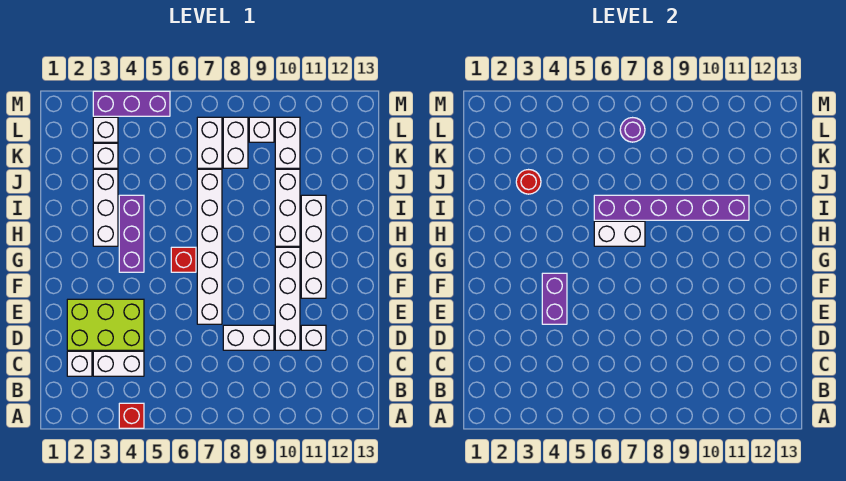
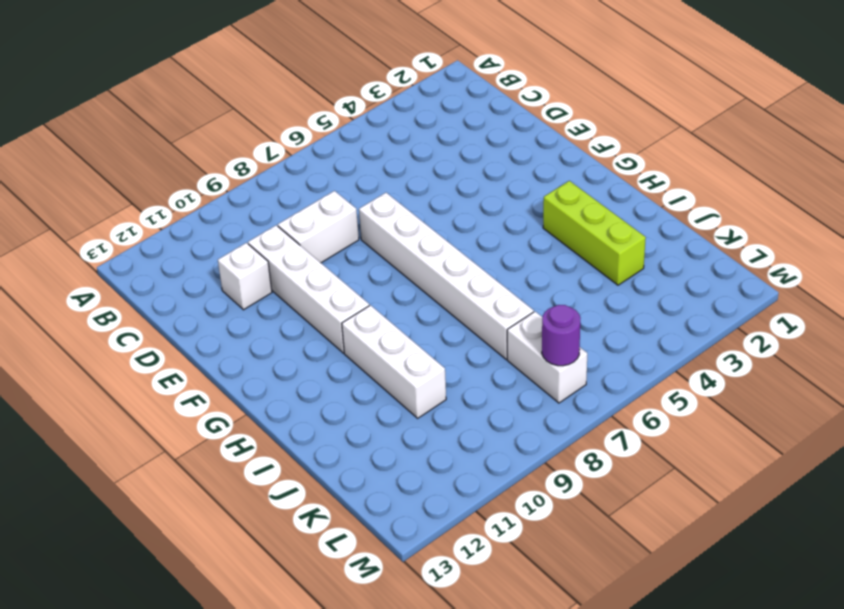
lime brick H3:J3 level 1 -> white brick H3:J3 level 1
none -> red brick A4 level 1
none -> white brick C2 level 1
none -> white brick C3:C4 level 1

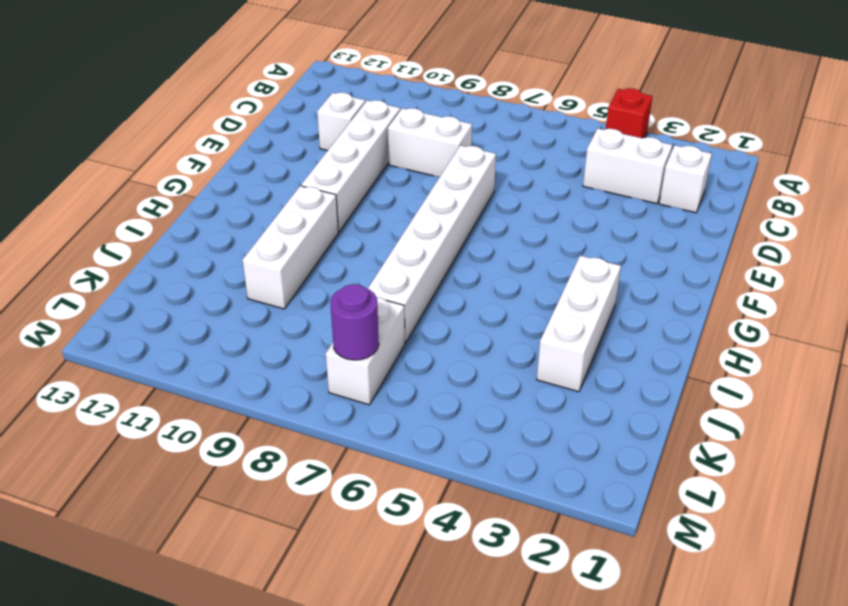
none -> lime brick D2:E4 level 1
none -> white brick F11:I11 level 1
none -> purple brick G4:I4 level 1

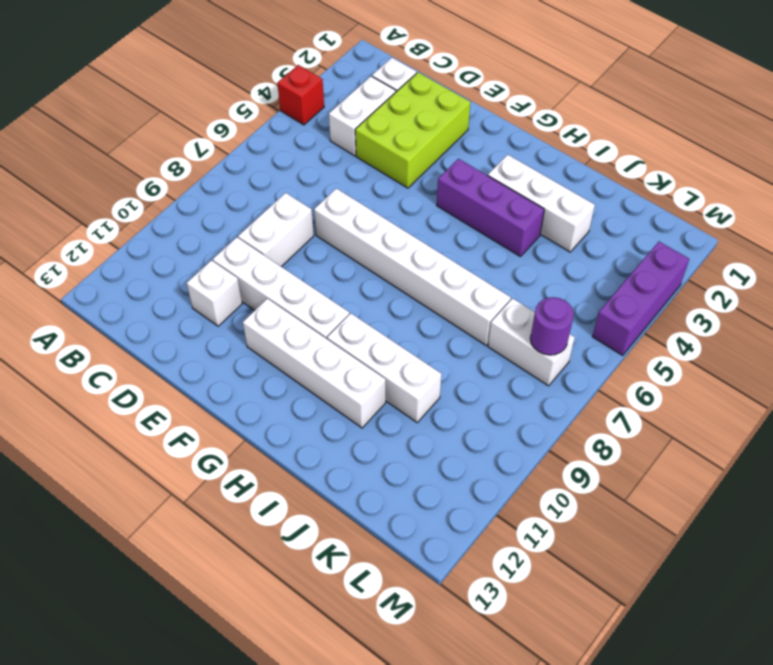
none -> red brick G6 level 1
none -> white brick K3 level 1
none -> white brick K8:L8 level 1

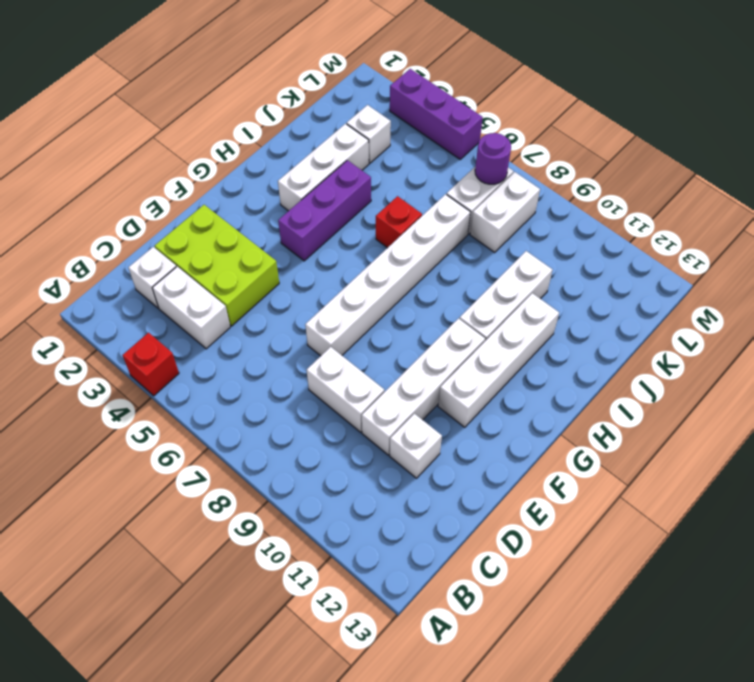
red brick I6 level 1 -> red brick G6 level 1
none -> white brick K10:L10 level 1
none -> white brick L3 level 1
none -> white brick L9 level 1

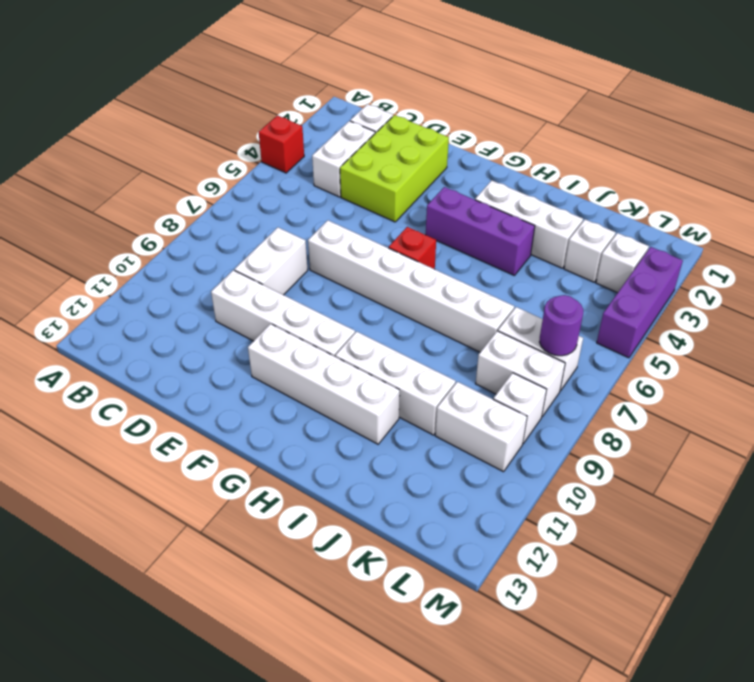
none -> white brick D11 level 1
none -> purple brick E4:F4 level 2
none -> white brick H6:H7 level 2

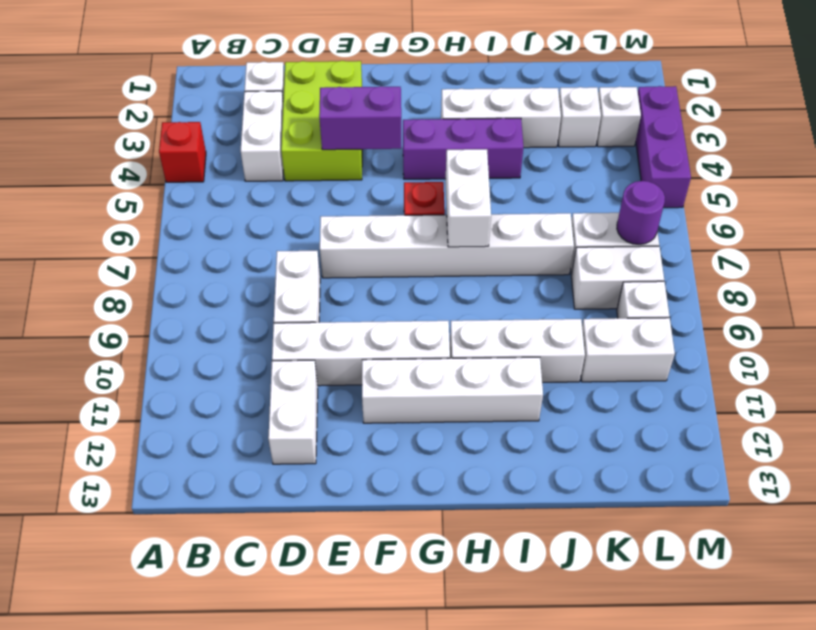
white brick D11:D12 level 1 -> white brick D11 level 1
none -> purple brick I6:I11 level 2
none -> red round brick J3 level 2

